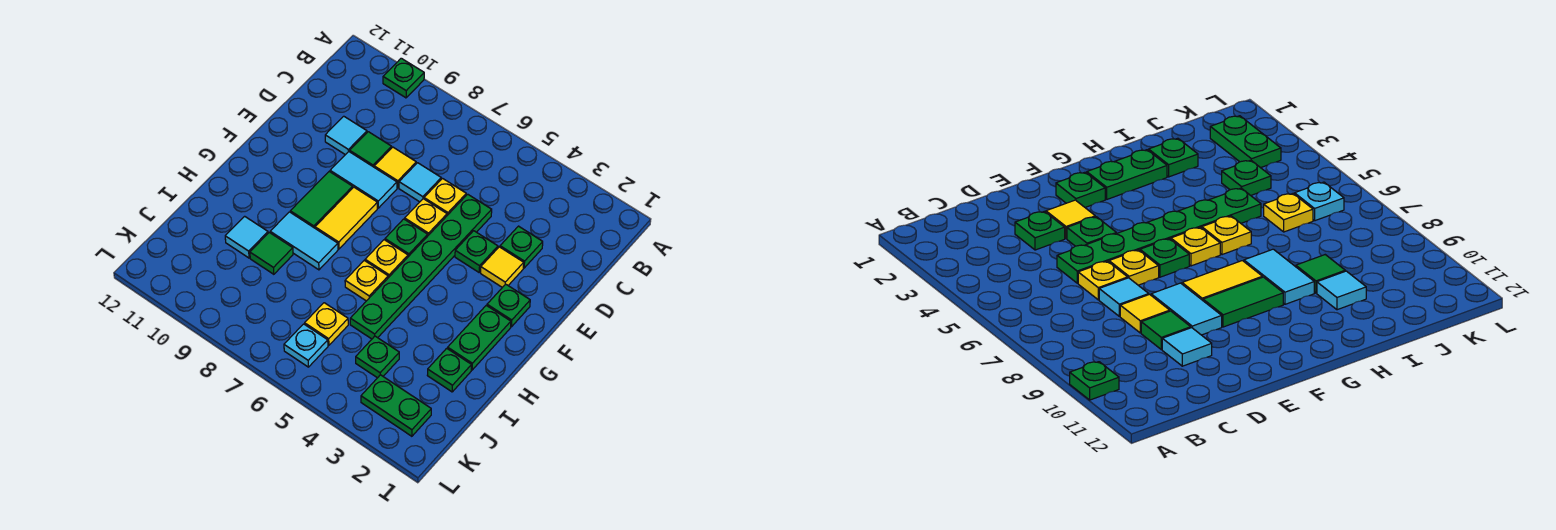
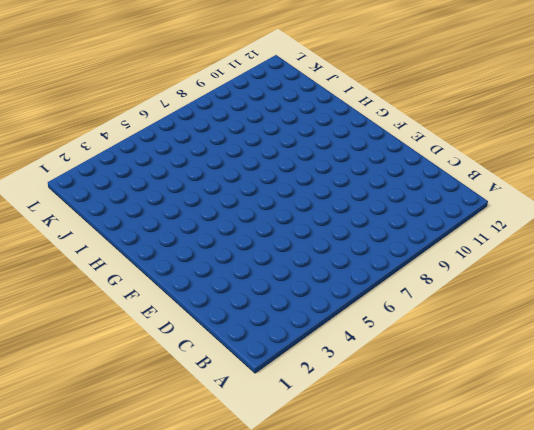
none -> green plate A10 level 1
none -> green plate D3 level 1
none -> green plate D5:I5 level 1

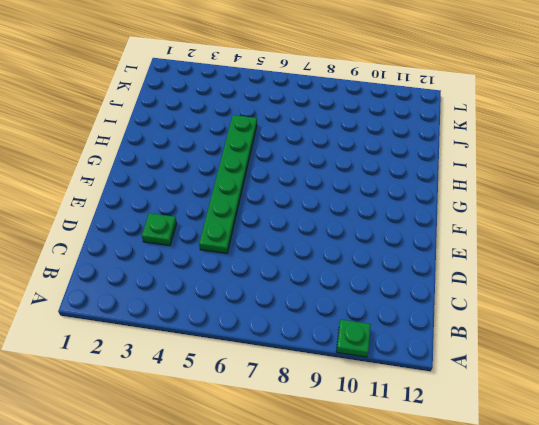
none -> yellow plate D6 level 1
none -> cyan tile D7 level 1
none -> yellow tile D8 level 1

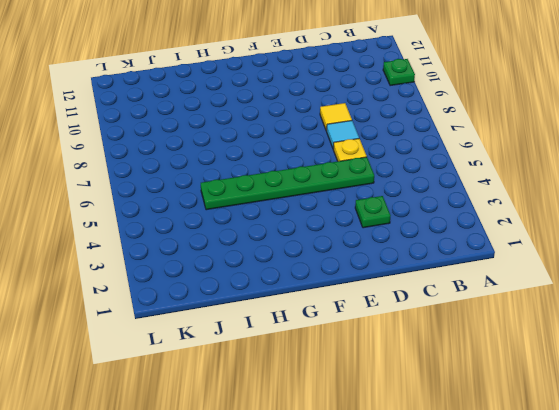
none -> green tile D9 level 1
none -> cyan tile D10 level 1
none -> yellow tile E3 level 1

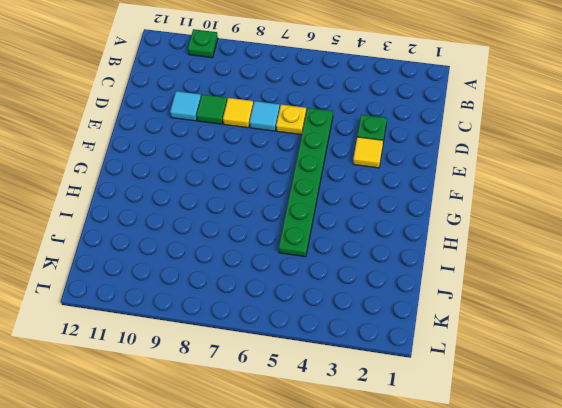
none -> green plate E4 level 1
none -> yellow plate E6 level 1
none -> cyan tile E8:E9 level 1

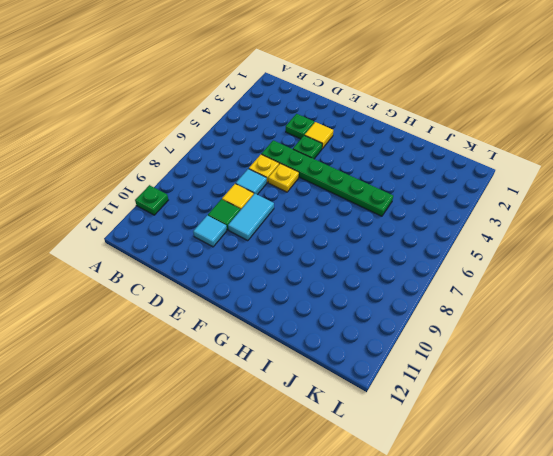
none -> green plate F2 level 1
none -> green plate F6 level 1
none -> yellow tile F8:G8 level 1

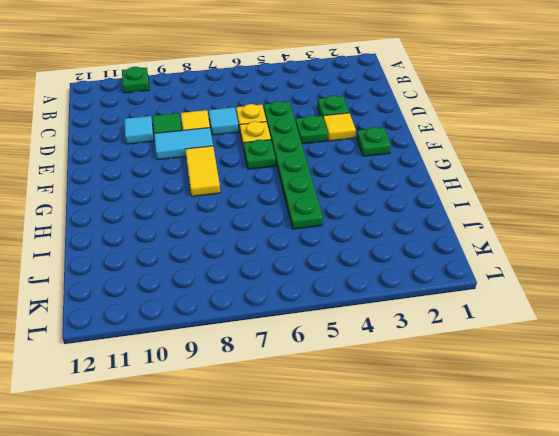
none -> green tile F9:G9 level 1
none -> green plate G2:H2 level 1
none -> yellow plate G6 level 1

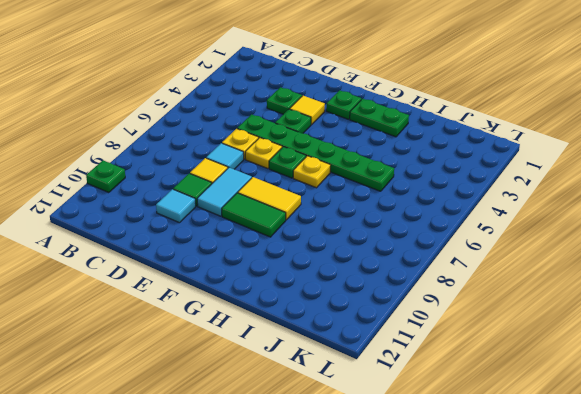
none -> yellow plate H6 level 1
none -> cyan tile H8:H9 level 1
none -> green plate I2 level 1

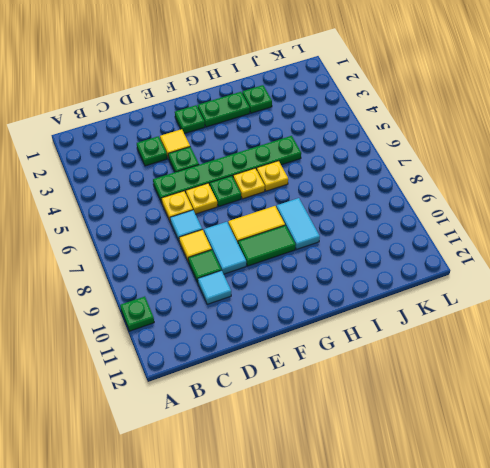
none -> green tile I9 level 1
none -> cyan tile I10 level 1
none -> green plate J4 level 1

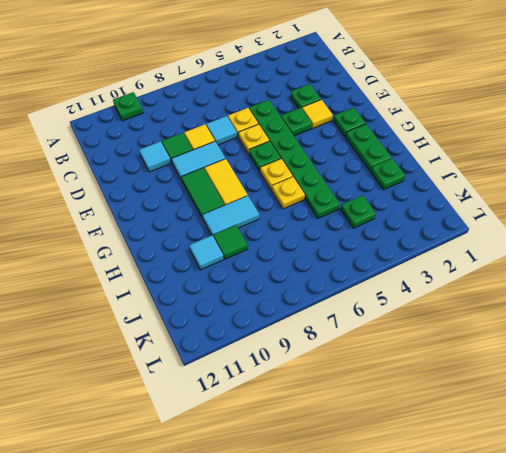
none -> yellow plate J6 level 1
none -> green plate K2:K3 level 1
none -> cyan plate K6 level 1

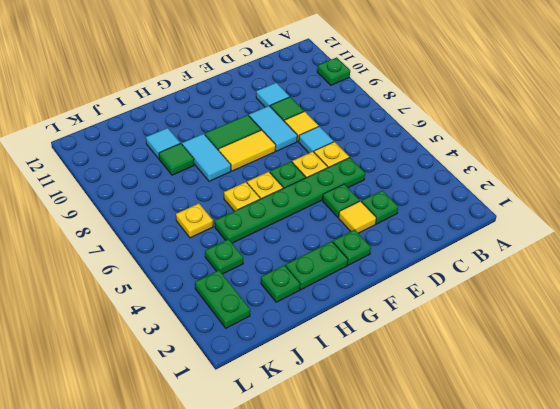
none -> cyan plate K6 level 1

